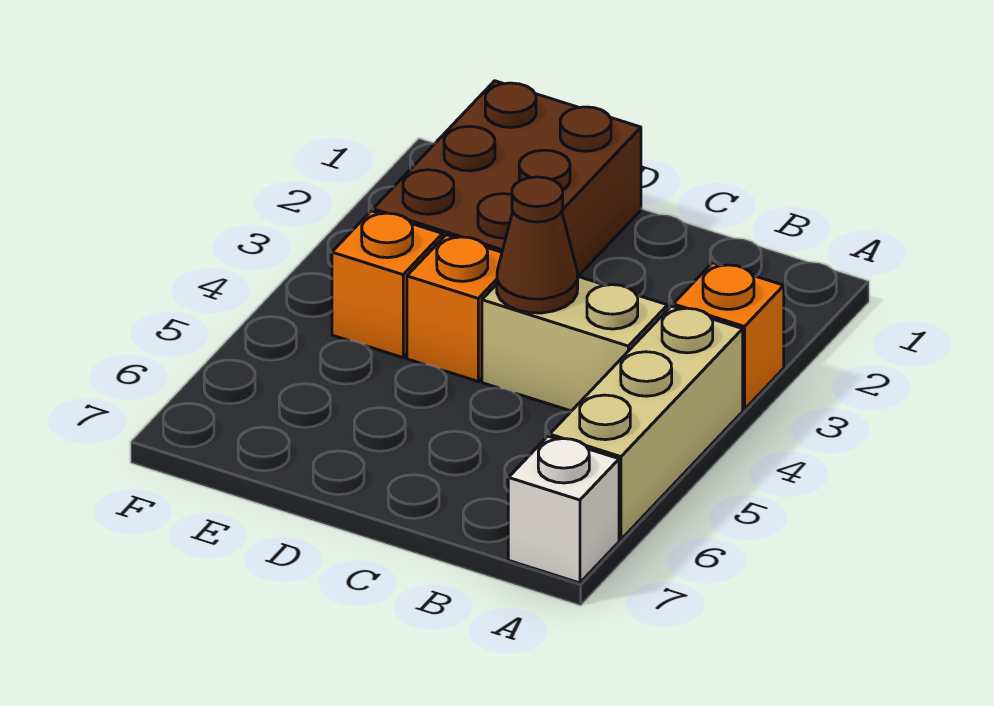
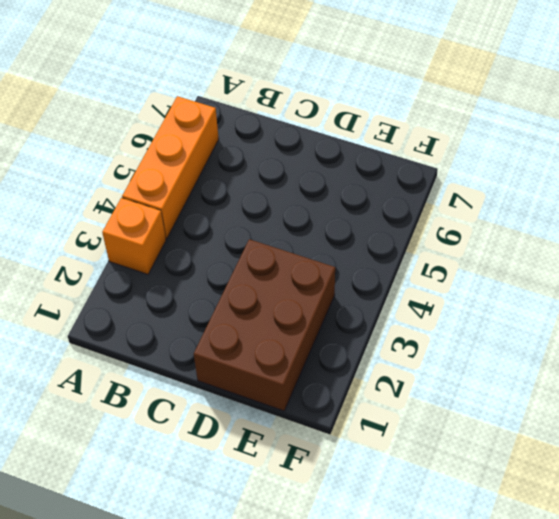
orange brick A4:A6 level 1 -> tan brick A4:A6 level 1
none -> white brick A7 level 1
none -> tan brick B4:C4 level 1

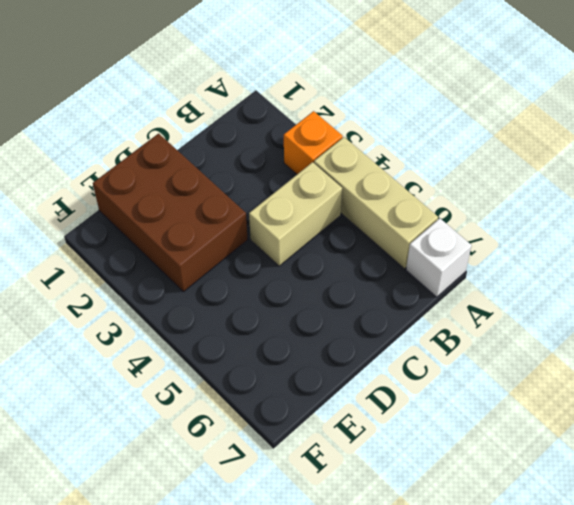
none -> orange brick D4 level 1
none -> orange brick E4 level 1

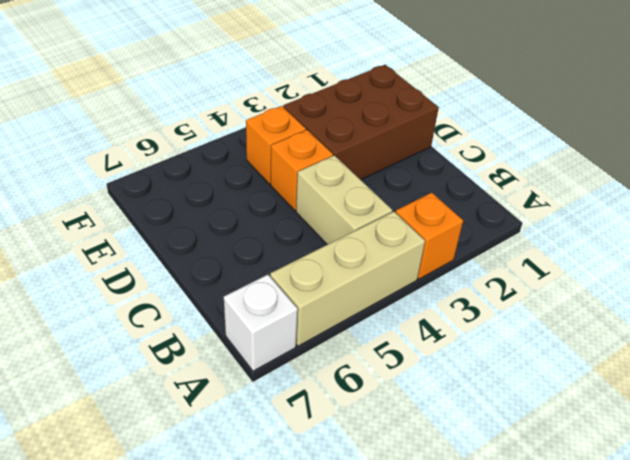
none -> brown cone C4 level 2

